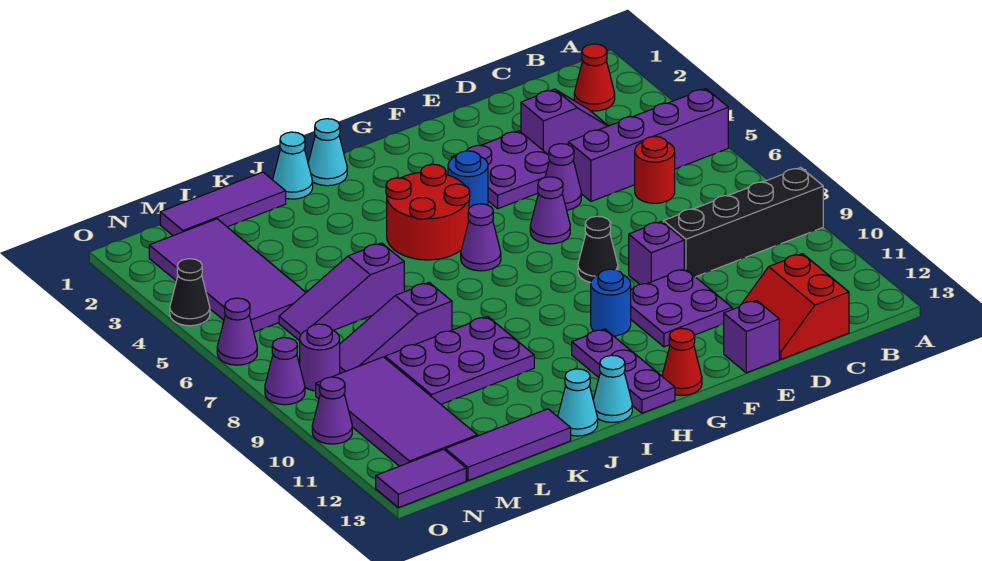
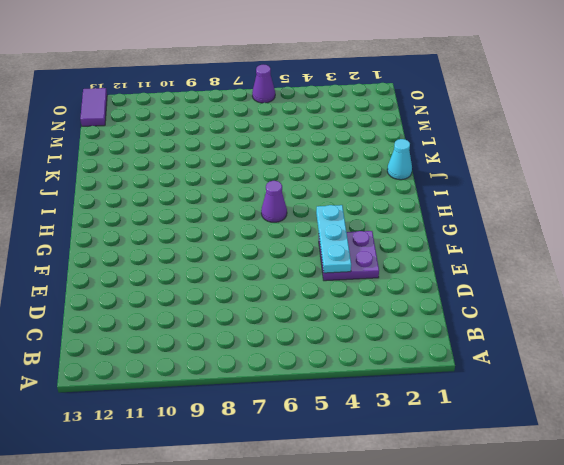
cyan plate E4:G4 level 2 -> none
none -> purple brick A5:D5 level 1
none -> black brick A9:D9 level 1
none -> red cone B2 level 1
none -> purple slope C3:D3 level 1 top D

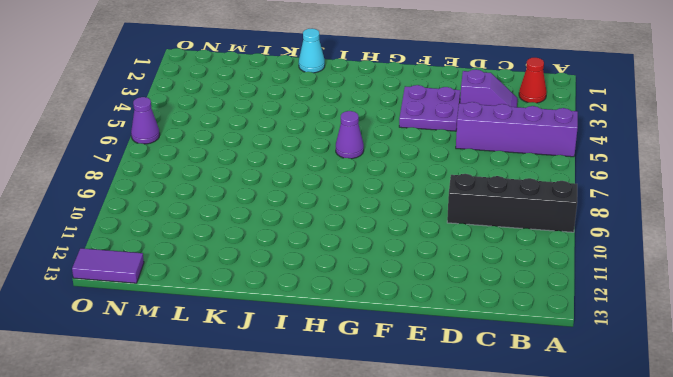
none -> red round brick C6 level 1
none -> red slope C12:D13 level 1 top C
none -> purple cone E5 level 1
none -> purple brick E9 level 1

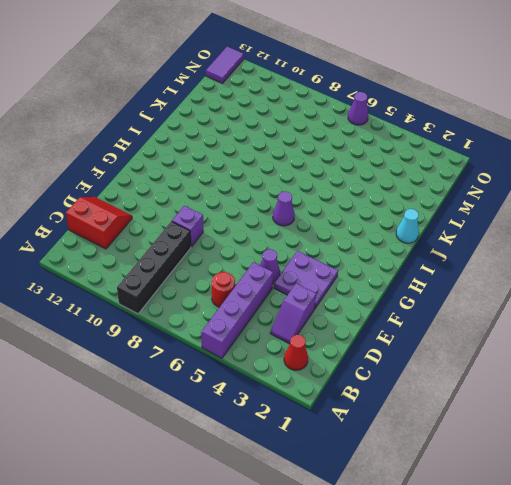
none -> purple plate E10:F11 level 1
none -> purple brick E13 level 1
none -> purple cone F6 level 1
none -> black cone F8 level 1

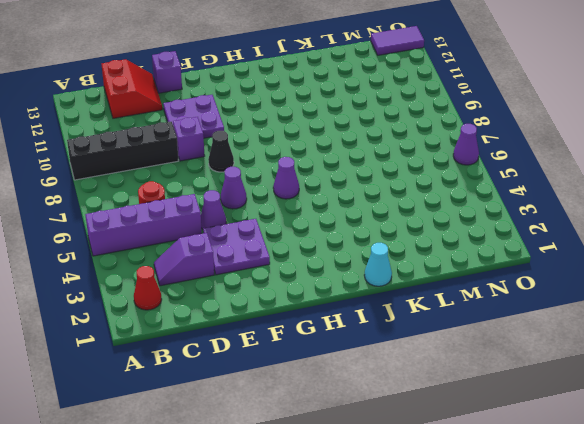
none -> blue round brick G4 level 1
none -> blue round brick G10 level 1
none -> red cone G13 level 1
none -> red round brick H4:I5 level 1

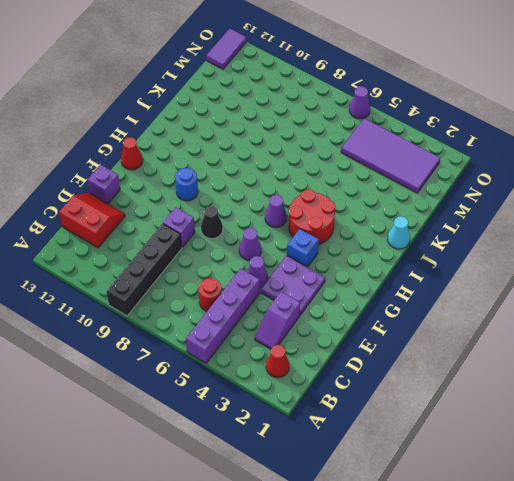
blue brick G4 level 1 -> blue round brick G4 level 1
none -> purple plate E10:F11 level 1
none -> purple plate H11:H13 level 1
none -> cyan cone I1 level 1
none -> cyan cone I13 level 1

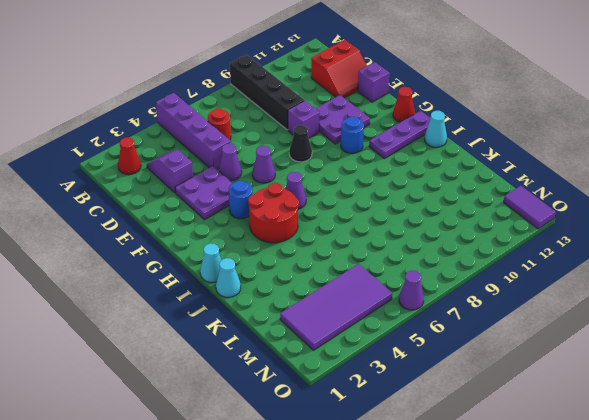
none -> purple plate J9:L10 level 1
none -> cyan cone J13 level 1
none -> purple tile K1:M1 level 1
none -> purple slope K6:M6 level 1 top K

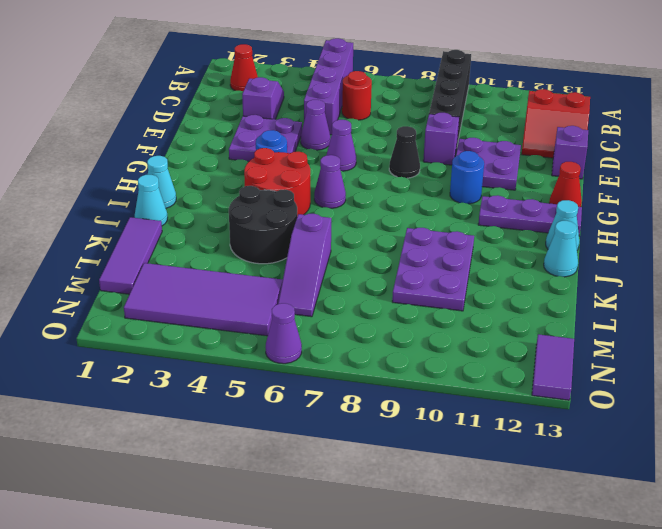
black round brick J4:K5 level 1 -> none
none -> purple slope K8:M8 level 1 top K
none -> purple tile K13:M13 level 1
none -> purple tile M9:N12 level 1
none -> purple round brick N8 level 1

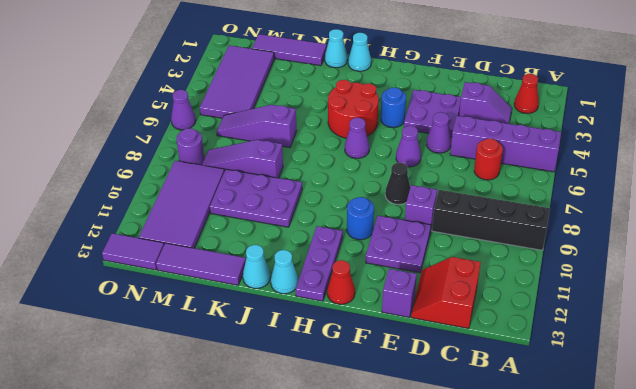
none -> black cone O4 level 1
none -> purple cone O8 level 1
none -> purple cone O10 level 1

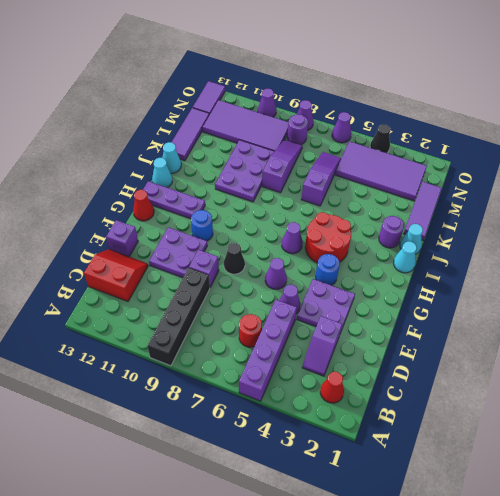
purple round brick J2 level 1 -> none

